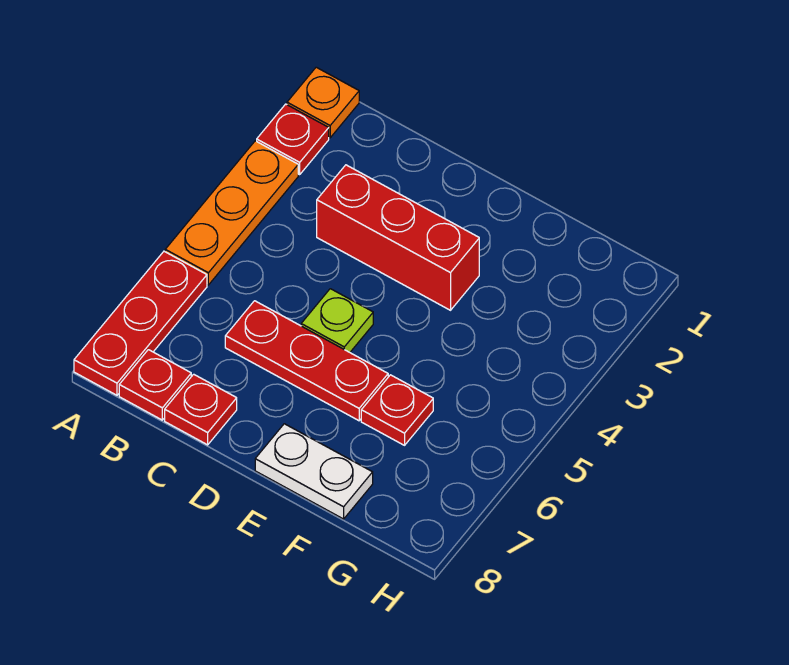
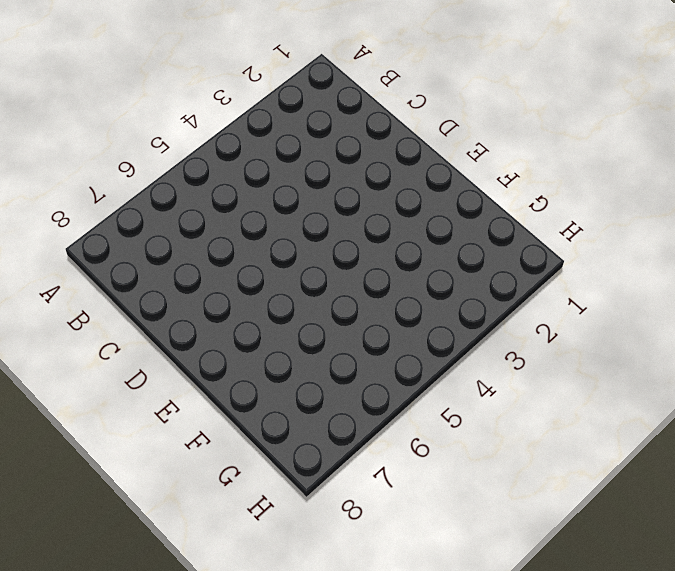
none -> orange plate A1 level 1
none -> red plate A2 level 1

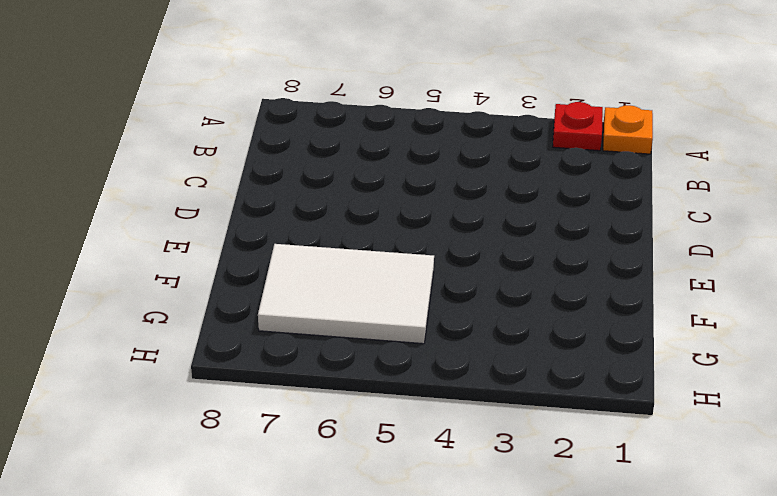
white tile F5:G7 level 1 -> red plate F6 level 1
none -> orange plate A3:A5 level 1
none -> red plate A6:A8 level 1

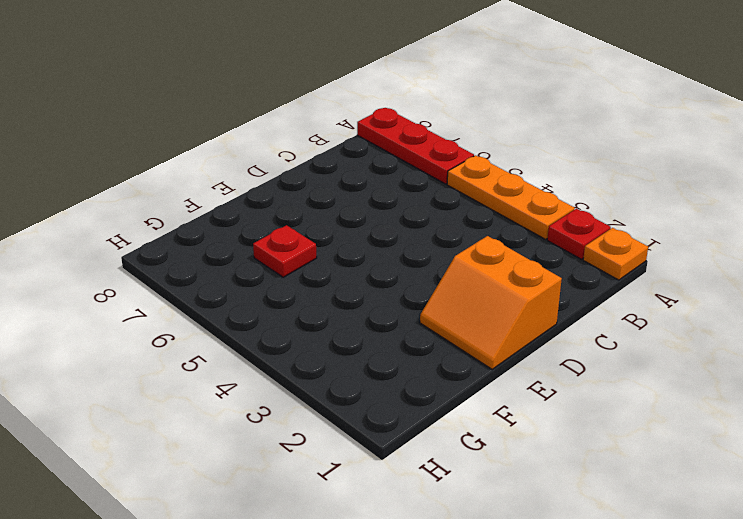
orange slope D1:E2 level 1 top D -> none
none -> red plate B8 level 1
none -> red brick C3:E3 level 1

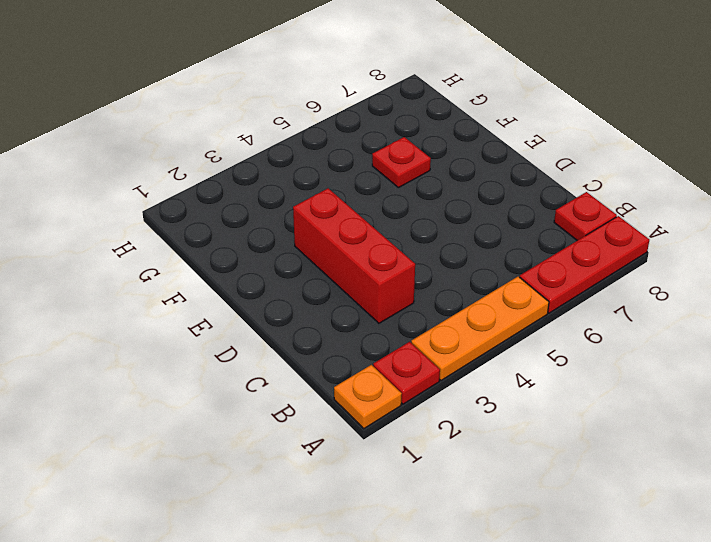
none -> red plate C6:E6 level 1
none -> red plate C8 level 1

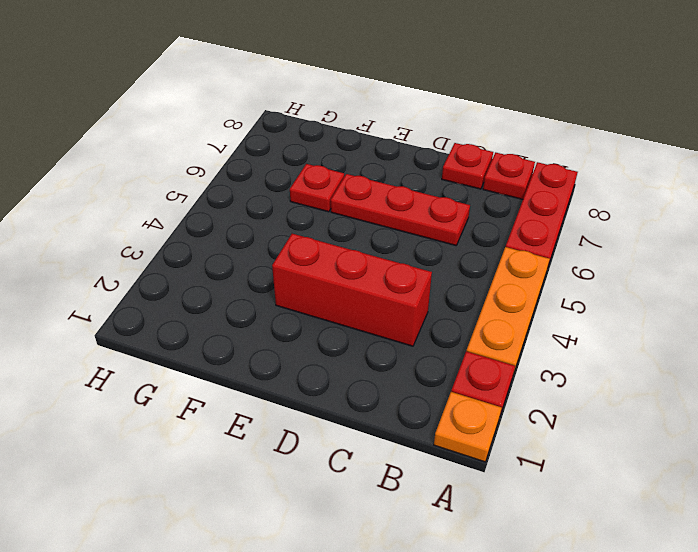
none -> lime plate D5 level 1
none -> white plate E8:F8 level 1

